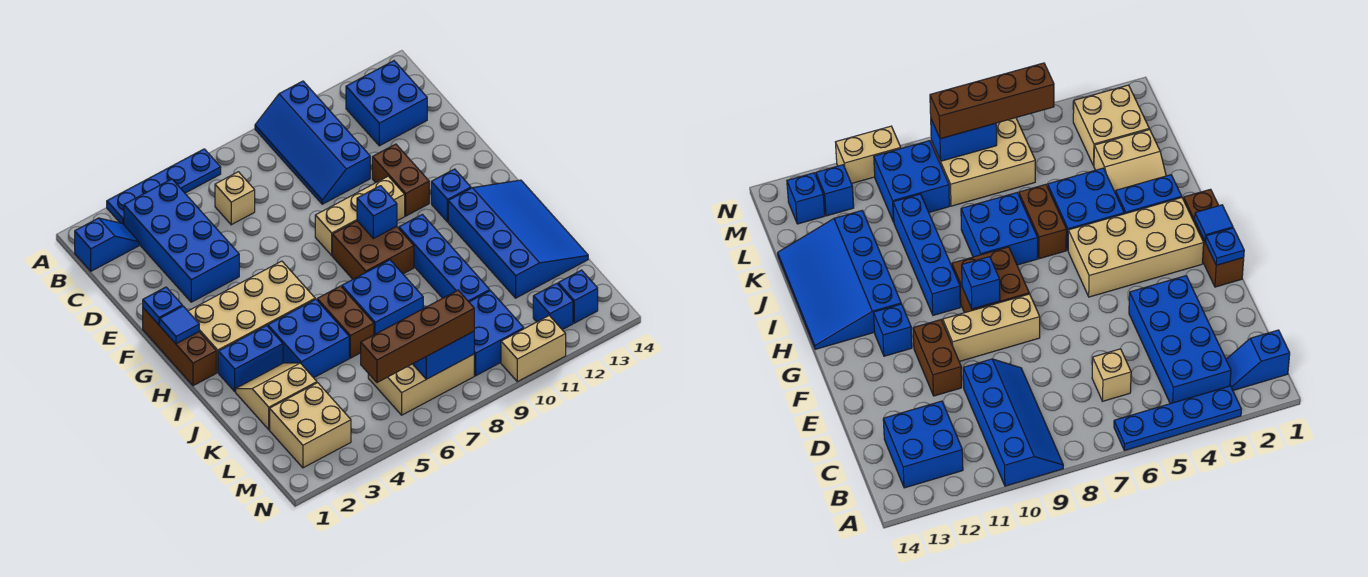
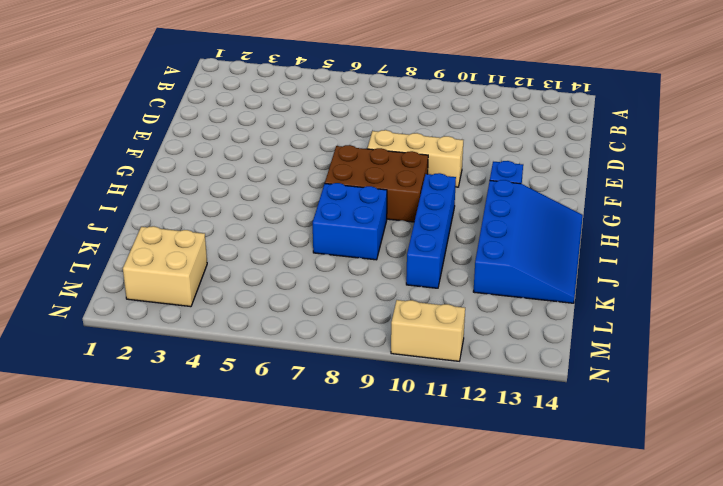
brown brick G7:H9 level 1 -> brown brick G8:H9 level 1
none -> blue plate A3:A6 level 1
none -> blue slope A9:D10 level 1 top 10
none -> blue slope B1:B2 level 1 top 1
none -> blue brick B3:E4 level 1

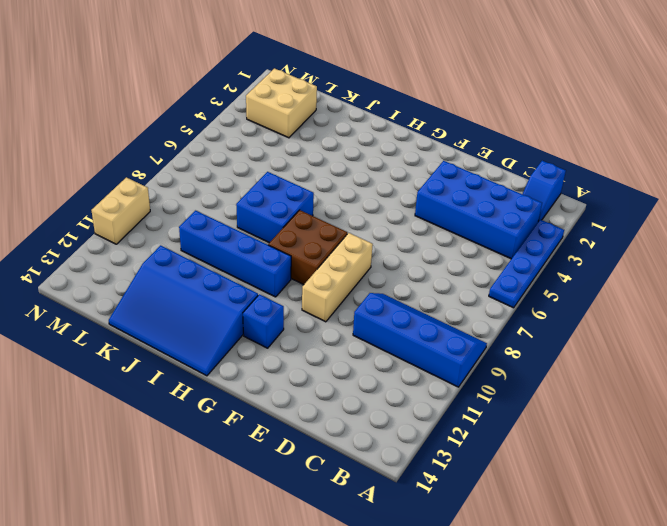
none -> blue brick B12:C13 level 1
none -> tan brick C6 level 1
none -> brown brick E11:F11 level 1
none -> brown brick F1:H1 level 1

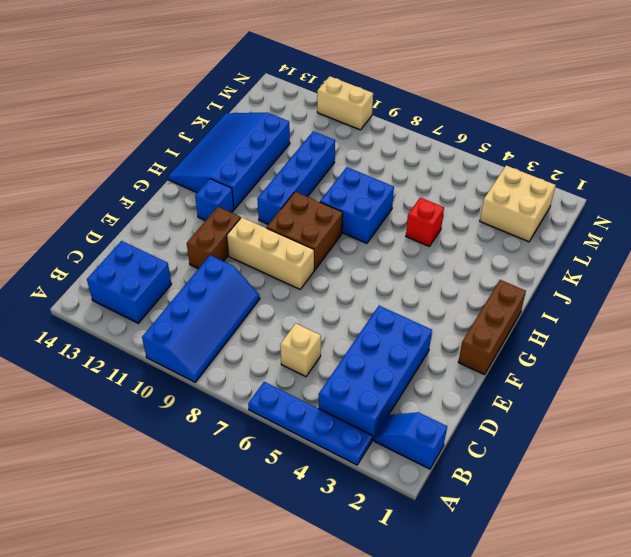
red brick J5 level 1 -> blue brick I4:J5 level 1
none -> tan brick G2:H5 level 1
none -> blue brick I2:I3 level 1
none -> brown brick I6:J6 level 1
none -> tan slope J2:K3 level 1 top K

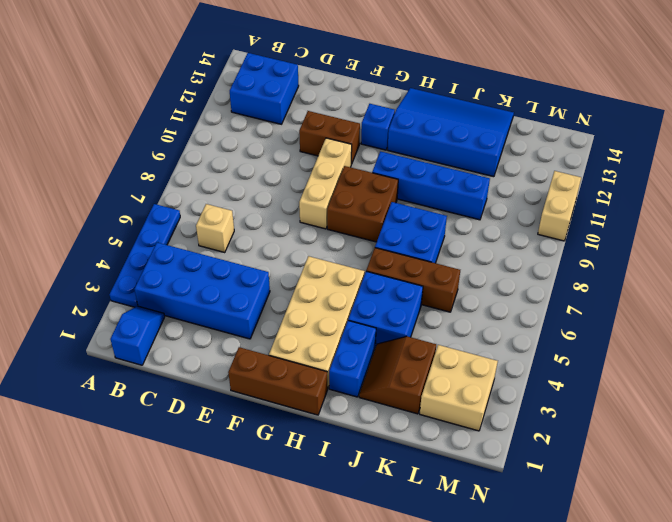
brown brick I6:K6 level 1 -> brown brick I6:J6 level 1
brown slope J2:K3 level 1 top K -> tan slope J2:K3 level 1 top K
none -> blue slope A9:D10 level 1 top 10
none -> tan brick L6:M8 level 1
none -> blue brick L9:M10 level 1
none -> blue brick M12 level 1

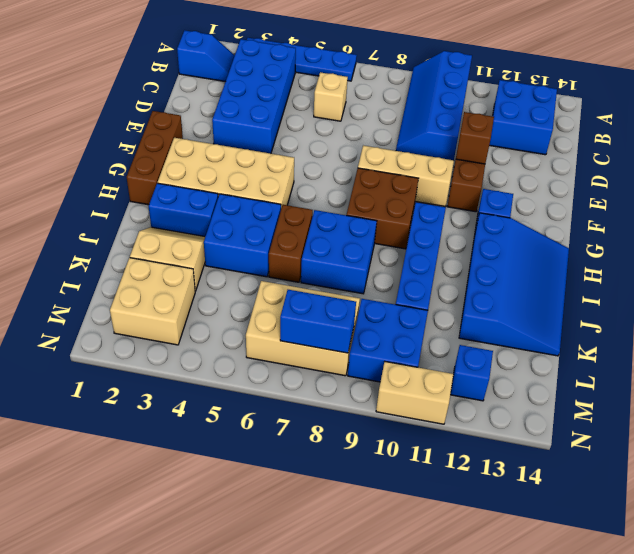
brown brick E11 level 2 -> none
none -> blue brick M13 level 1
none -> blue plate F1 level 2
none -> blue tile G1 level 2
none -> blue brick G9 level 2

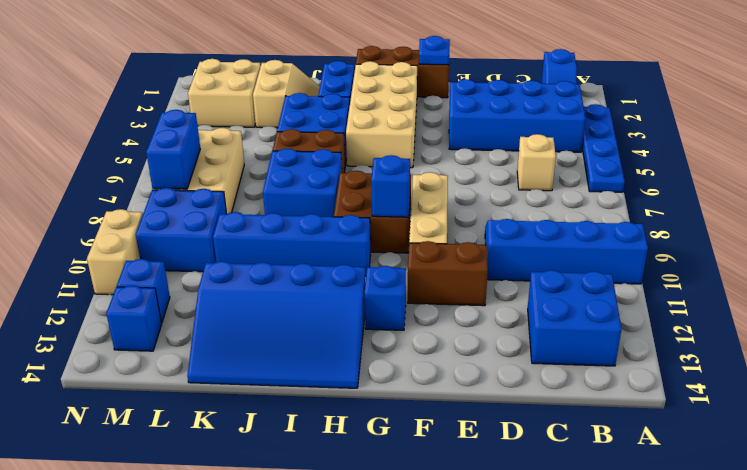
none -> blue tile G1 level 2
none -> brown brick M5:M8 level 3

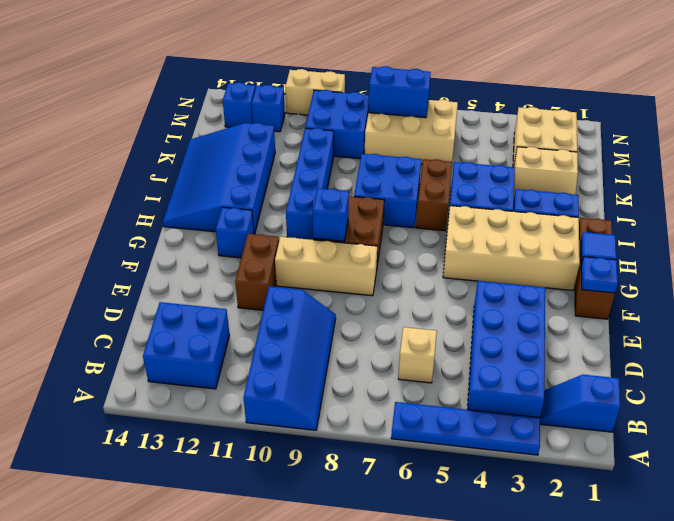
none -> brown brick M5:M8 level 3

